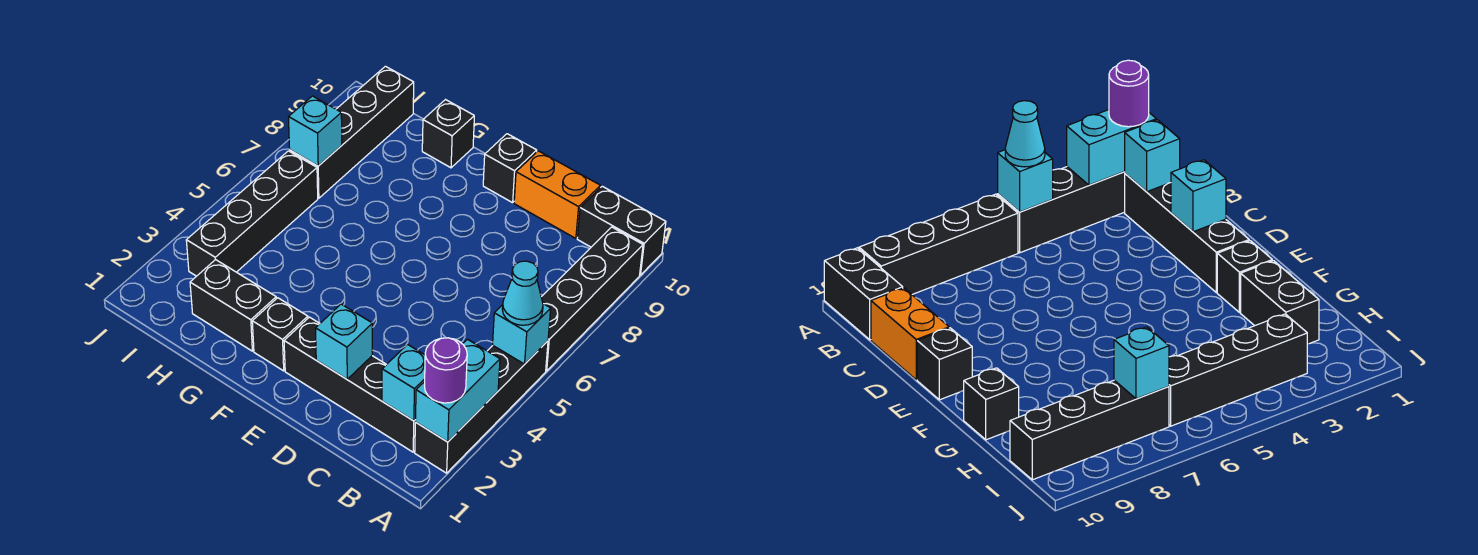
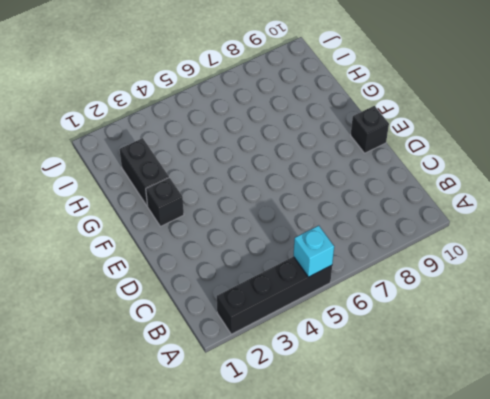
none -> black brick A6:A9 level 1
none -> black brick A10:B10 level 1
none -> black brick B2:E2 level 1

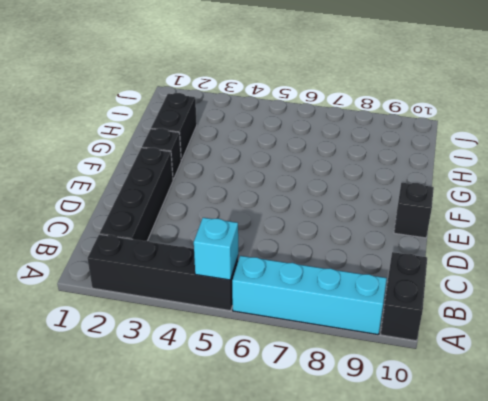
cyan brick A6:A9 level 1 -> black brick A6:A9 level 1
none -> orange brick C10:D10 level 1
none -> black brick G10 level 1
none -> black brick I3:I6 level 1

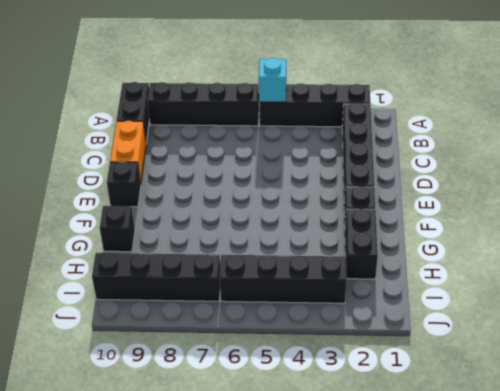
none -> cyan brick A2:A3 level 2
none -> cyan brick B2 level 2
none -> cyan brick D2 level 2

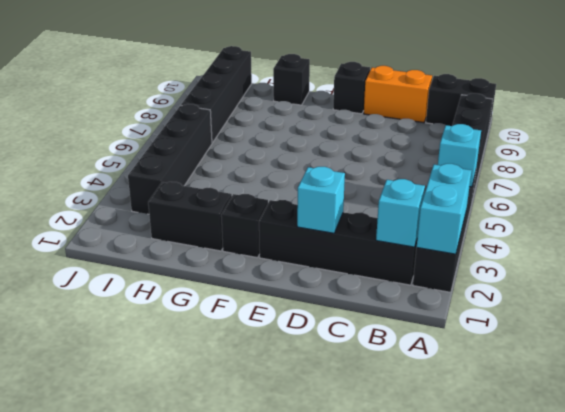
none -> cyan brick I7 level 2
none -> purple round brick A2 level 3
none -> cyan cone A5 level 3

